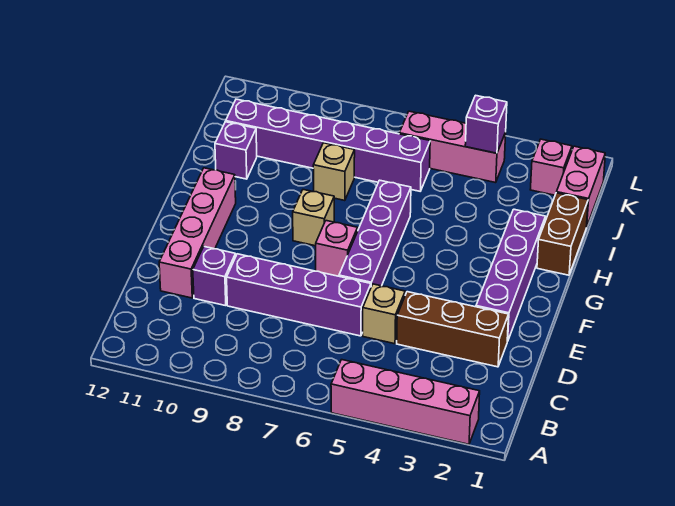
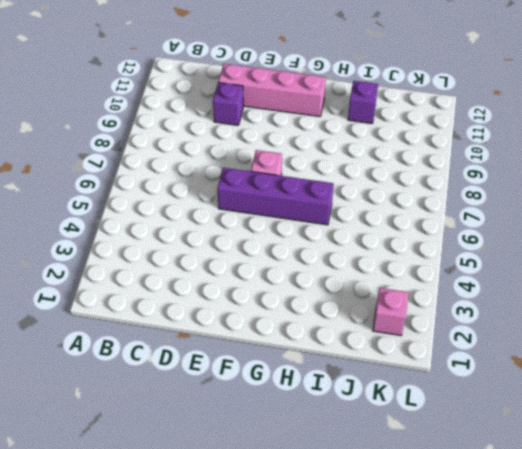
none -> pink brick A2:A5 level 1
none -> brown brick D2:D4 level 1
none -> tan brick D5 level 1

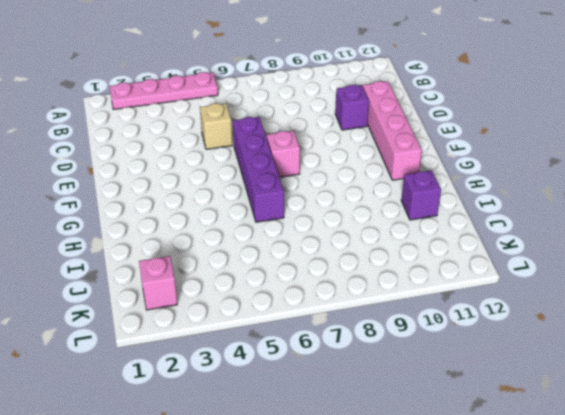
pink plate A2:A5 level 1 -> pink brick A2:A5 level 1
none -> brown brick D2:D4 level 1
none -> purple brick D6:D9 level 1
none -> purple brick E2:H2 level 1

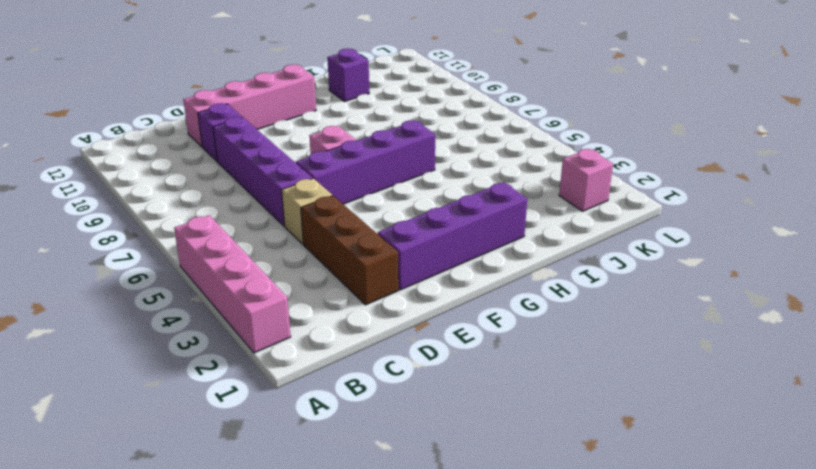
none -> tan brick G8 level 1
none -> brown brick H1:I1 level 1
none -> tan brick I8 level 1

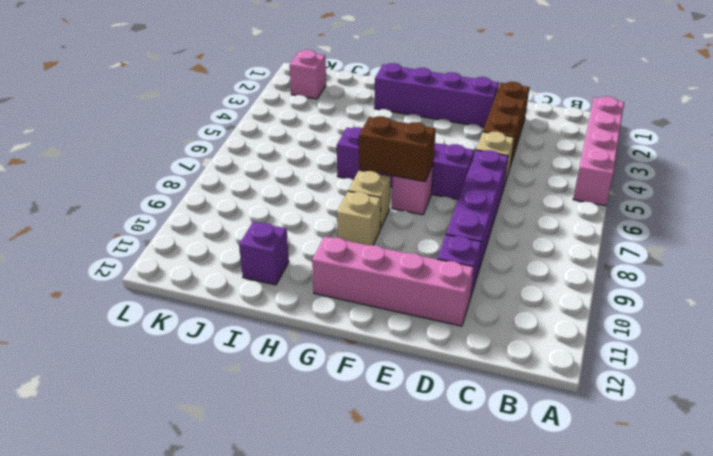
brown brick F7:G7 level 2 -> brown brick H1:I1 level 1
tan brick G9 level 1 -> tan brick I8 level 1
none -> pink brick J1:K1 level 1
none -> purple brick J6:J11 level 1
none -> pink brick K4:K6 level 1

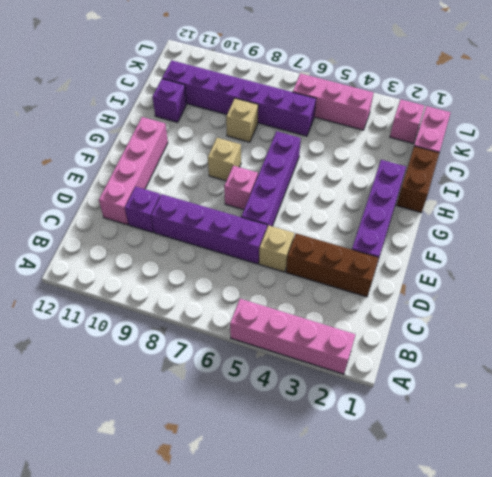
none -> purple brick K4 level 2

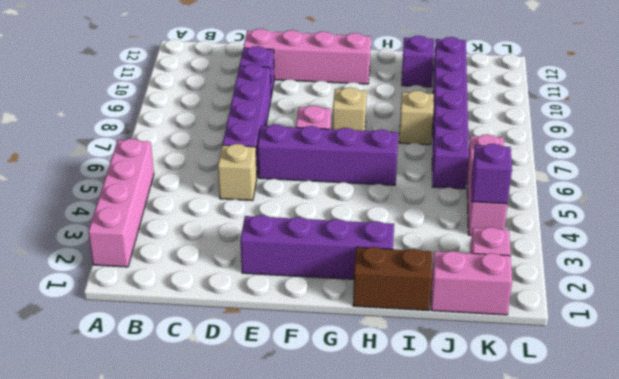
none -> brown brick D2:D4 level 1

